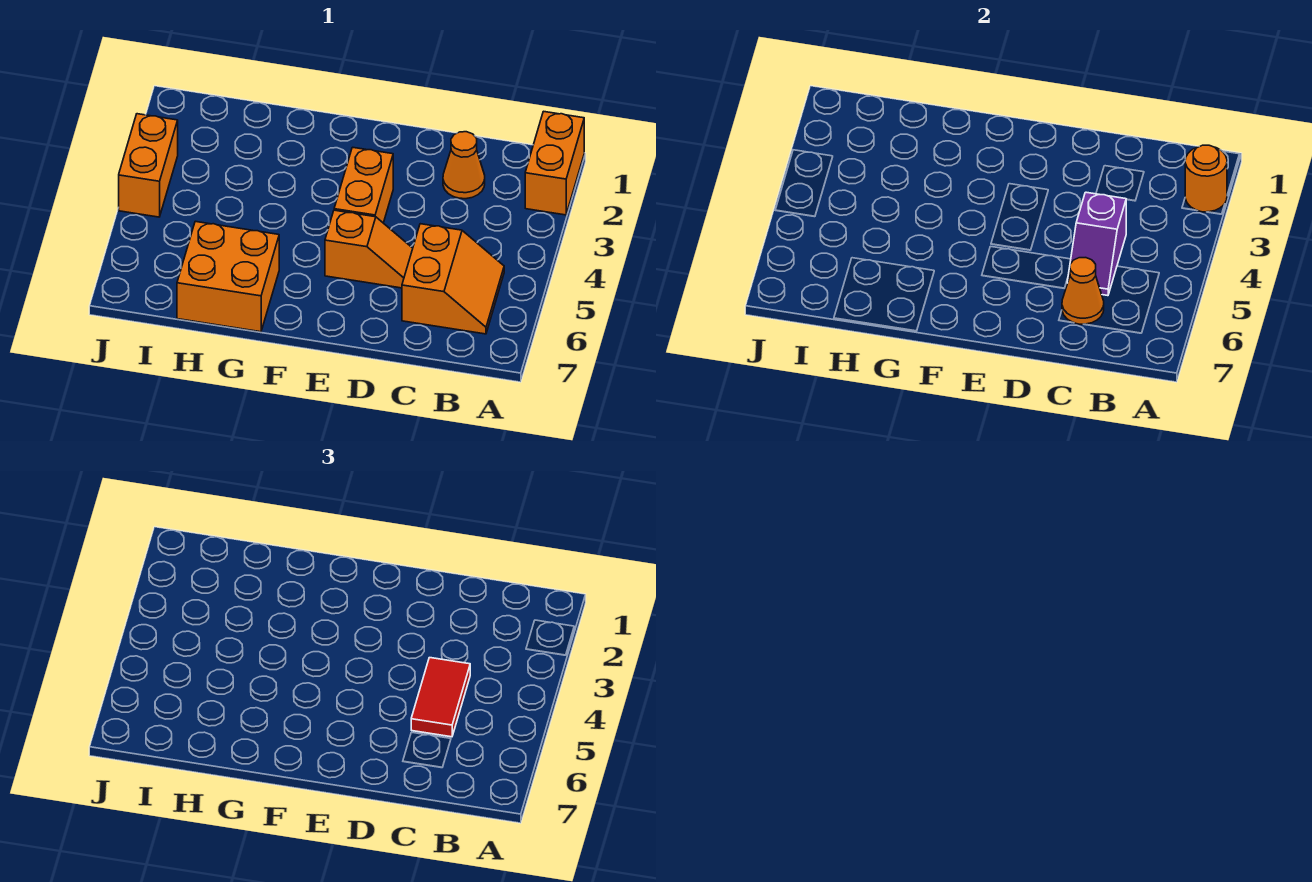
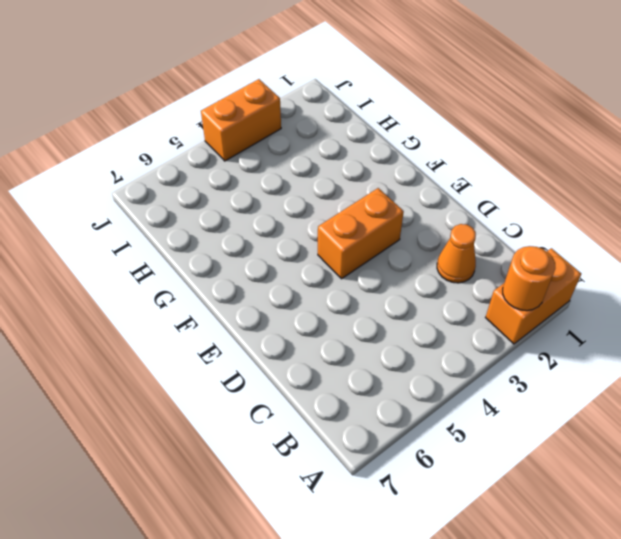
none -> orange slope B5:C6 level 1 top C
none -> orange slope D5:E5 level 1 top E

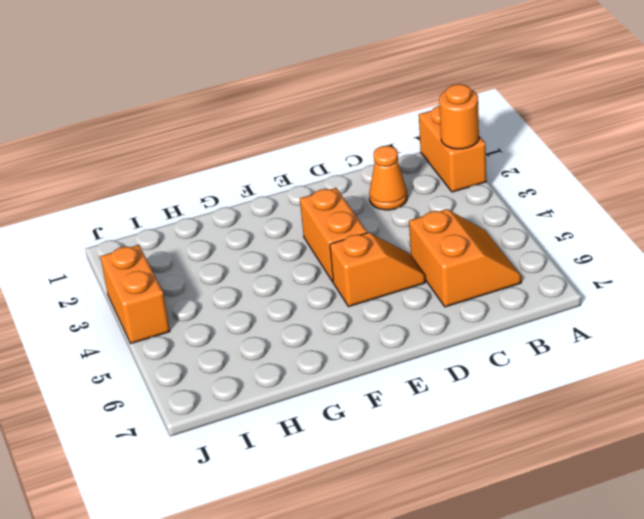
none -> orange brick G6:H7 level 1
none -> purple slope C4:C5 level 2 top 4

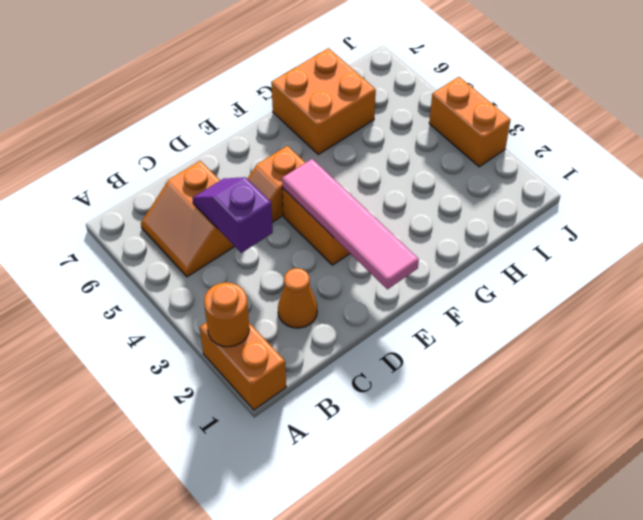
pink tile E1:E4 level 2 -> none
none -> orange cone C6 level 2
none -> red tile C4:C5 level 3

